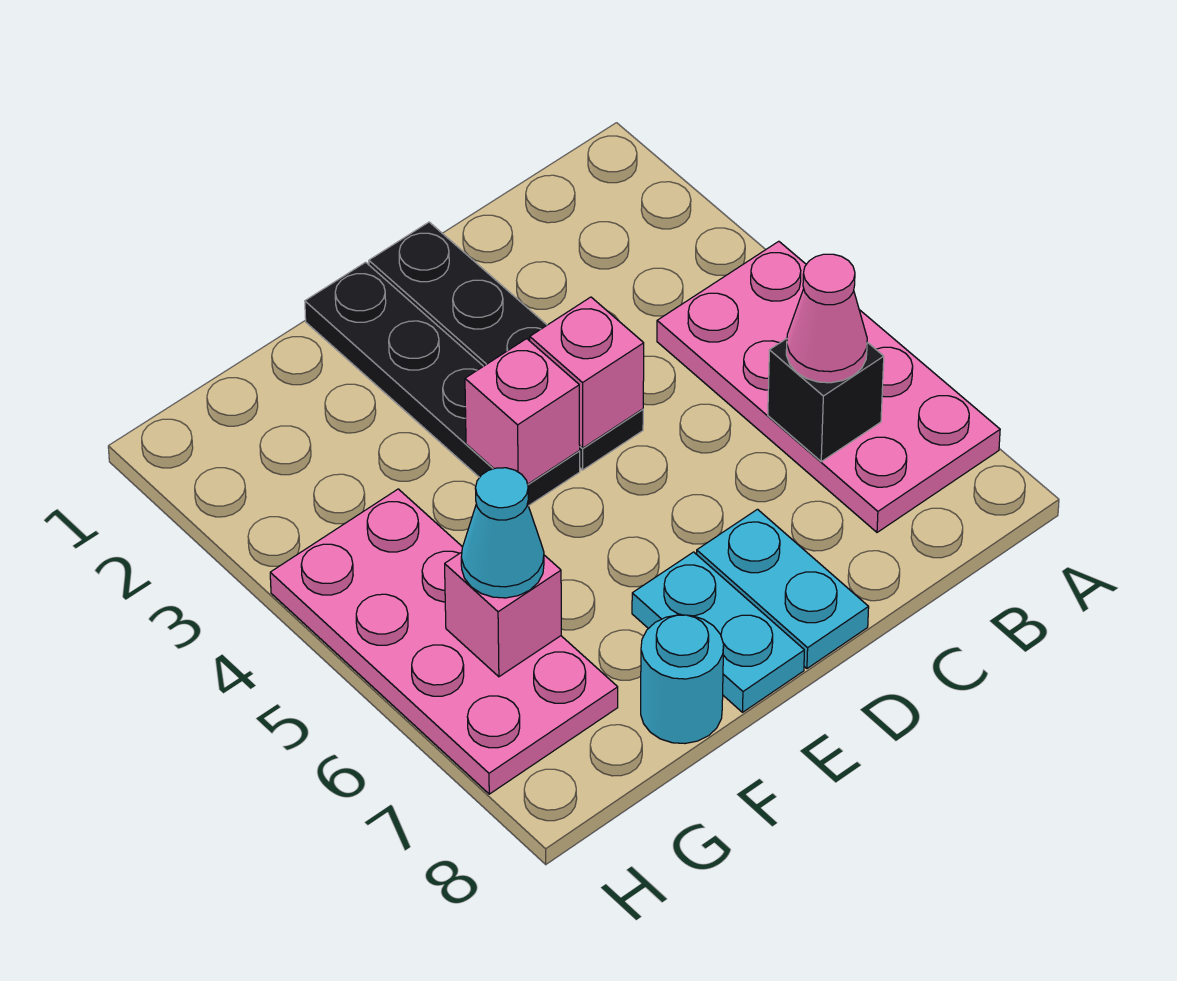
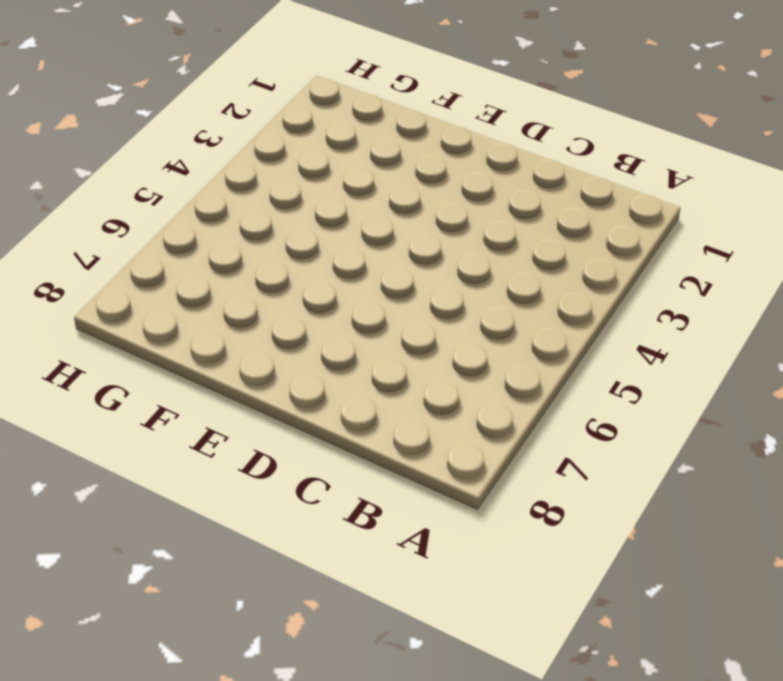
none -> pink plate A4:B7 level 1
none -> black plate D1:D4 level 1
none -> cyan plate D7:D8 level 1

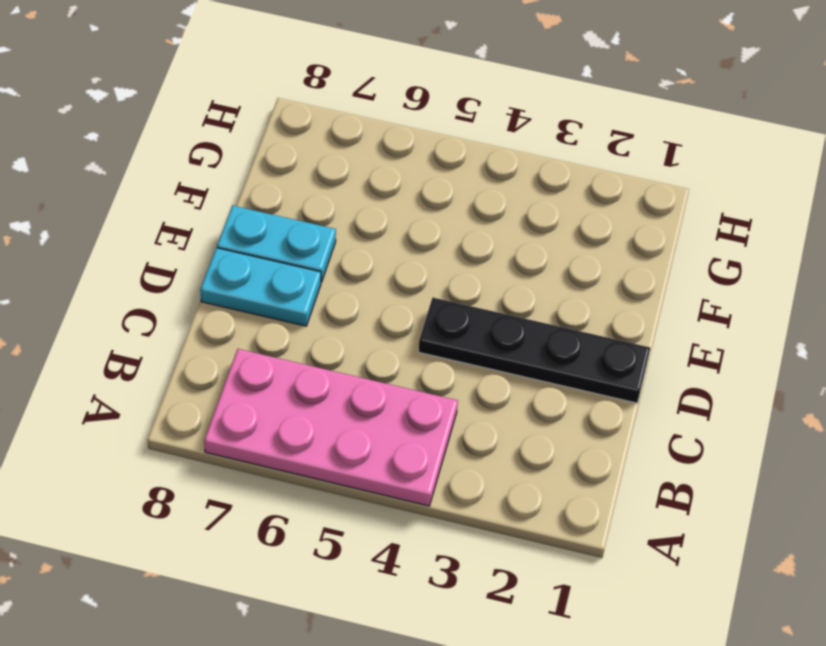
none -> black plate E1:E4 level 1
none -> cyan round brick F8 level 1
none -> pink plate G4:H7 level 1

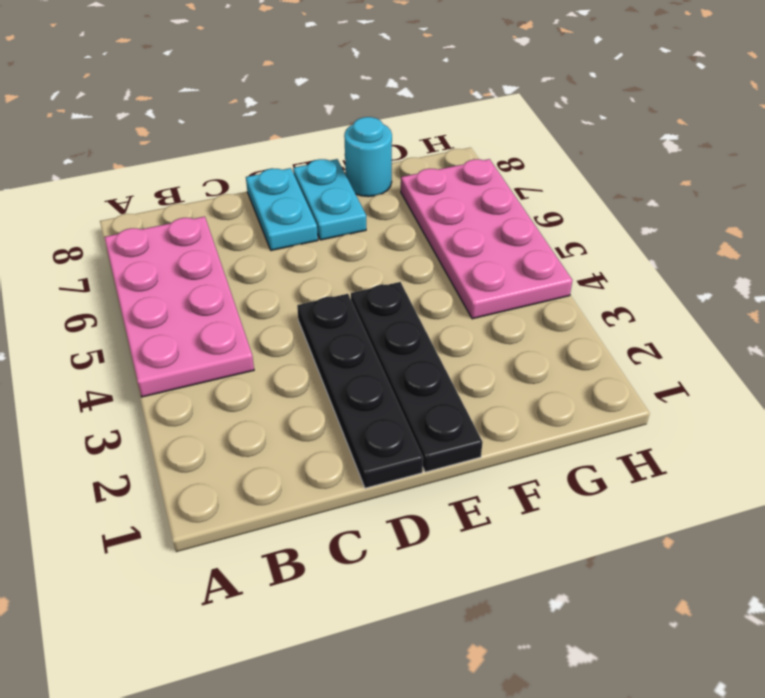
none -> black brick B6 level 2
none -> pink brick D4 level 2
none -> pink brick E4 level 2

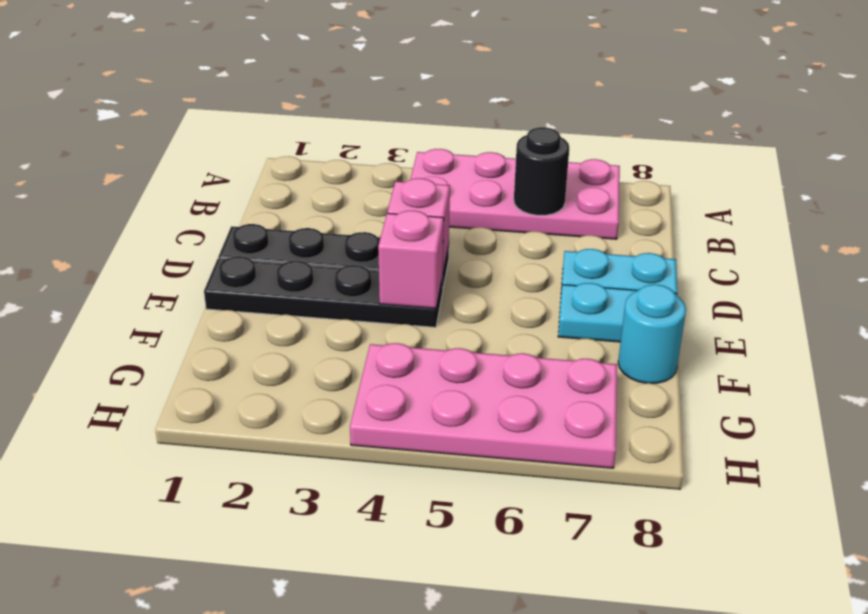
black round brick B6 level 2 -> black brick B6 level 2
none -> pink brick G6 level 2
none -> pink cone B6 level 3
none -> cyan cone G6 level 3

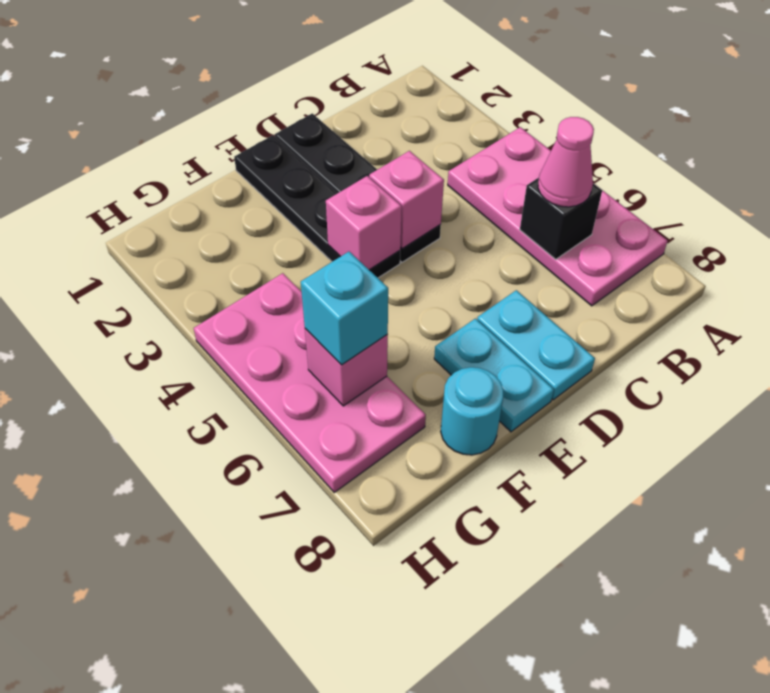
cyan brick G6 level 3 -> cyan cone G6 level 3

